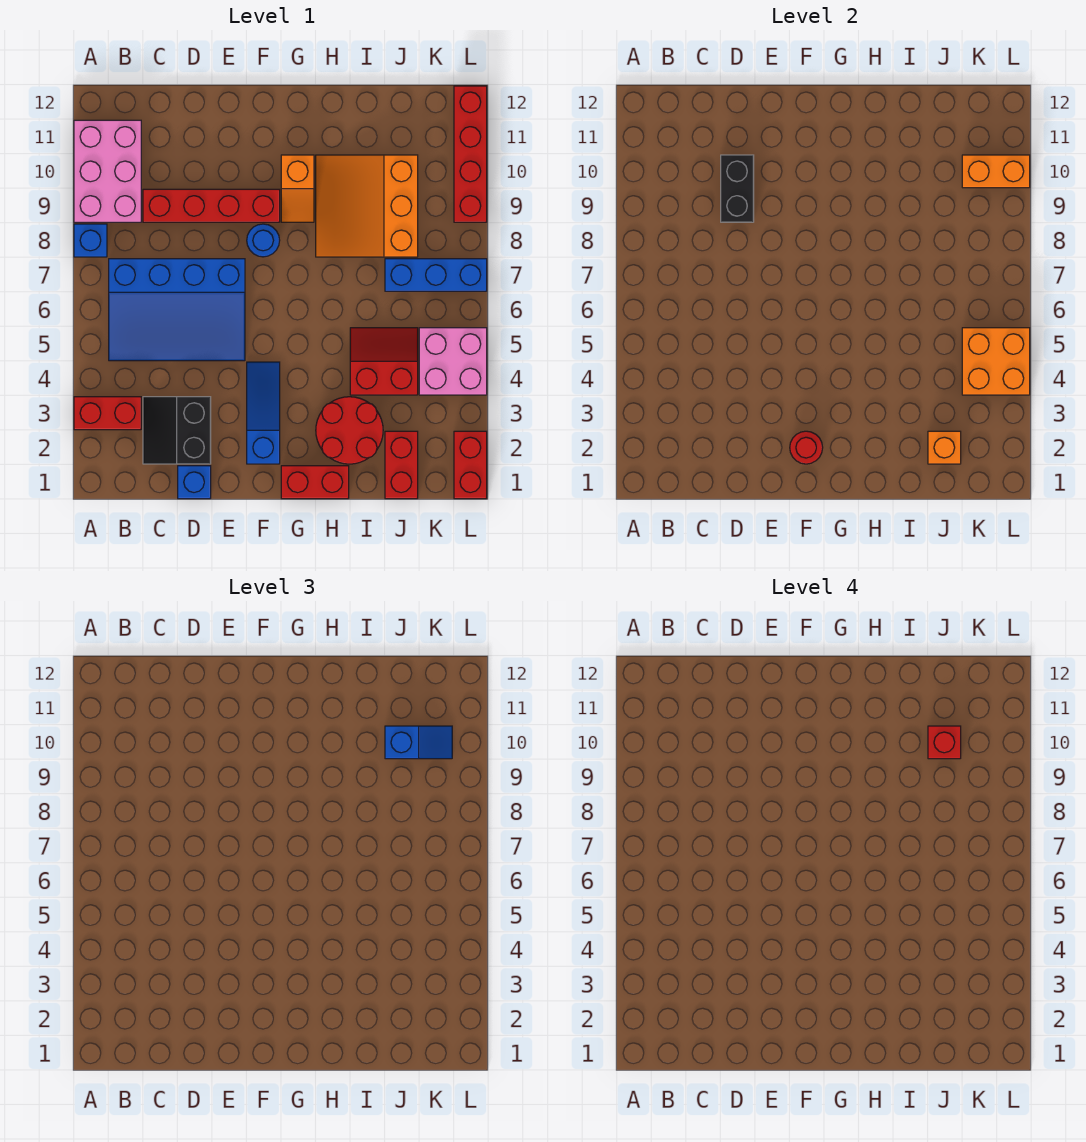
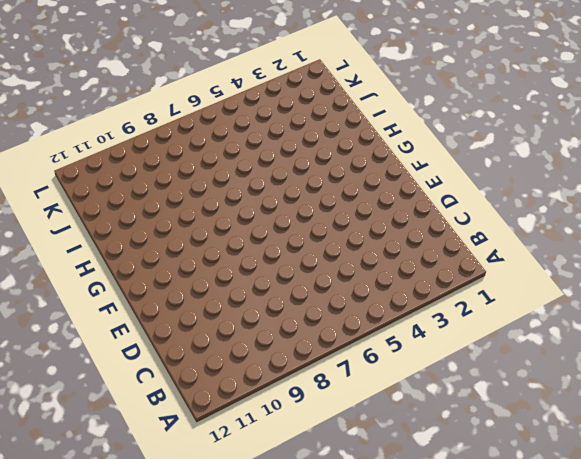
none -> red brick A3:B3 level 1
none -> blue brick A8 level 1
none -> pink brick A9:B11 level 1

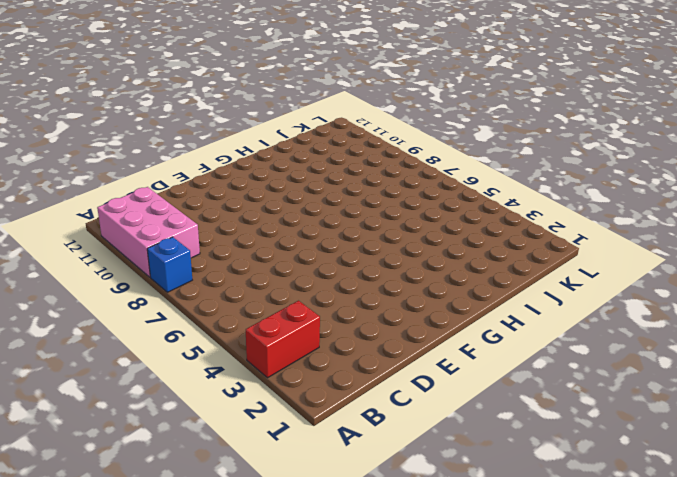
none -> blue slope B5:E7 level 1 top 7
none -> black slope C2:D3 level 1 top D
none -> red brick C9:F9 level 1

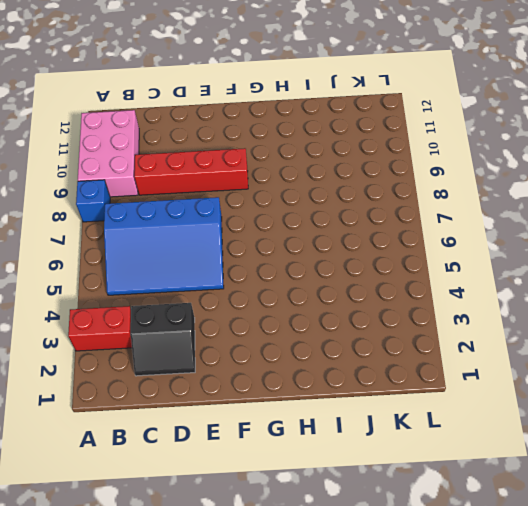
black slope C2:D3 level 1 top 3 -> black slope C2:D3 level 1 top D
none -> blue brick D1 level 1
none -> blue slope F2:F4 level 1 top 2
none -> blue round brick F8 level 1

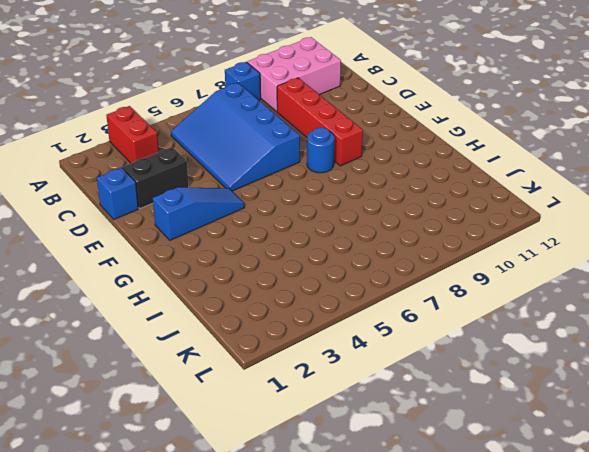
none -> red brick G1:H1 level 1
none -> orange slope G9:G10 level 1 top 10
none -> red round brick H2:I3 level 1

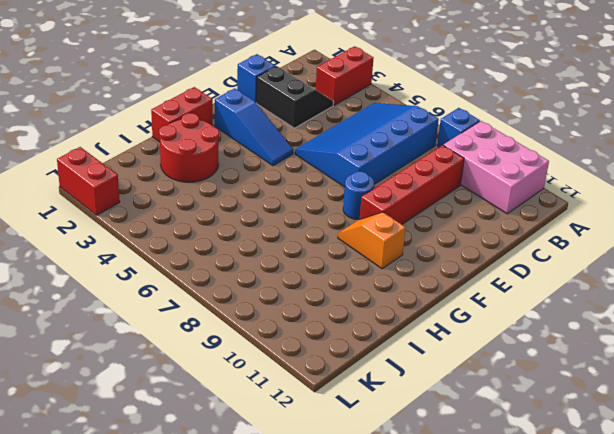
none -> orange slope H8:J10 level 1 top J
none -> red slope I4:J5 level 1 top 4
none -> red brick J1:J2 level 1

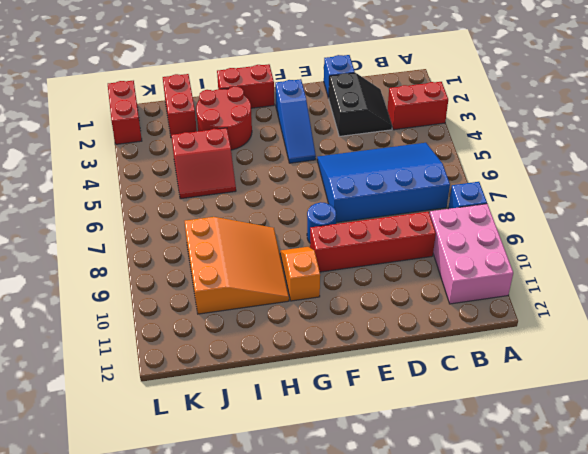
none -> blue brick J7:L7 level 1
none -> pink brick K4:L5 level 1
none -> red brick L9:L12 level 1

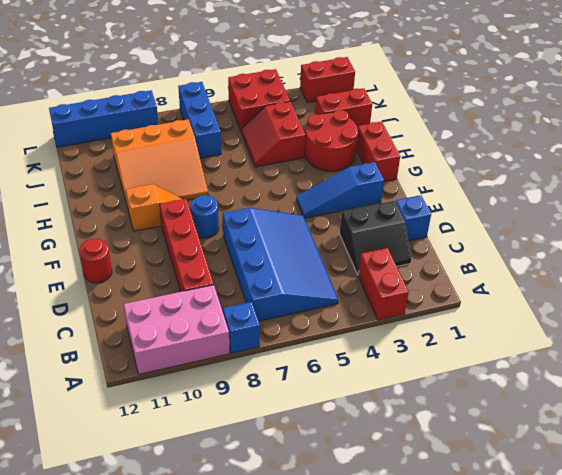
red round brick E12 level 1 -> red round brick F2 level 2
red brick K4:L5 level 1 -> pink brick K4:L5 level 1
blue brick L9:L12 level 1 -> red brick L9:L12 level 1
none -> black brick D9:D10 level 2
none -> orange brick J2 level 2
none -> orange brick K4:L5 level 2

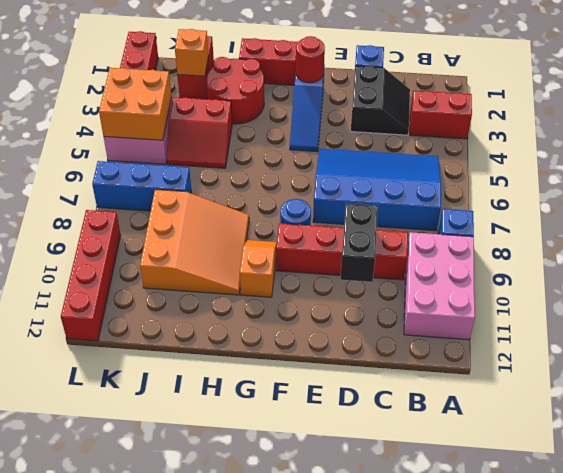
none -> orange brick K10:L10 level 2
none -> blue slope J10:K10 level 3 top J
none -> red brick J10 level 4

